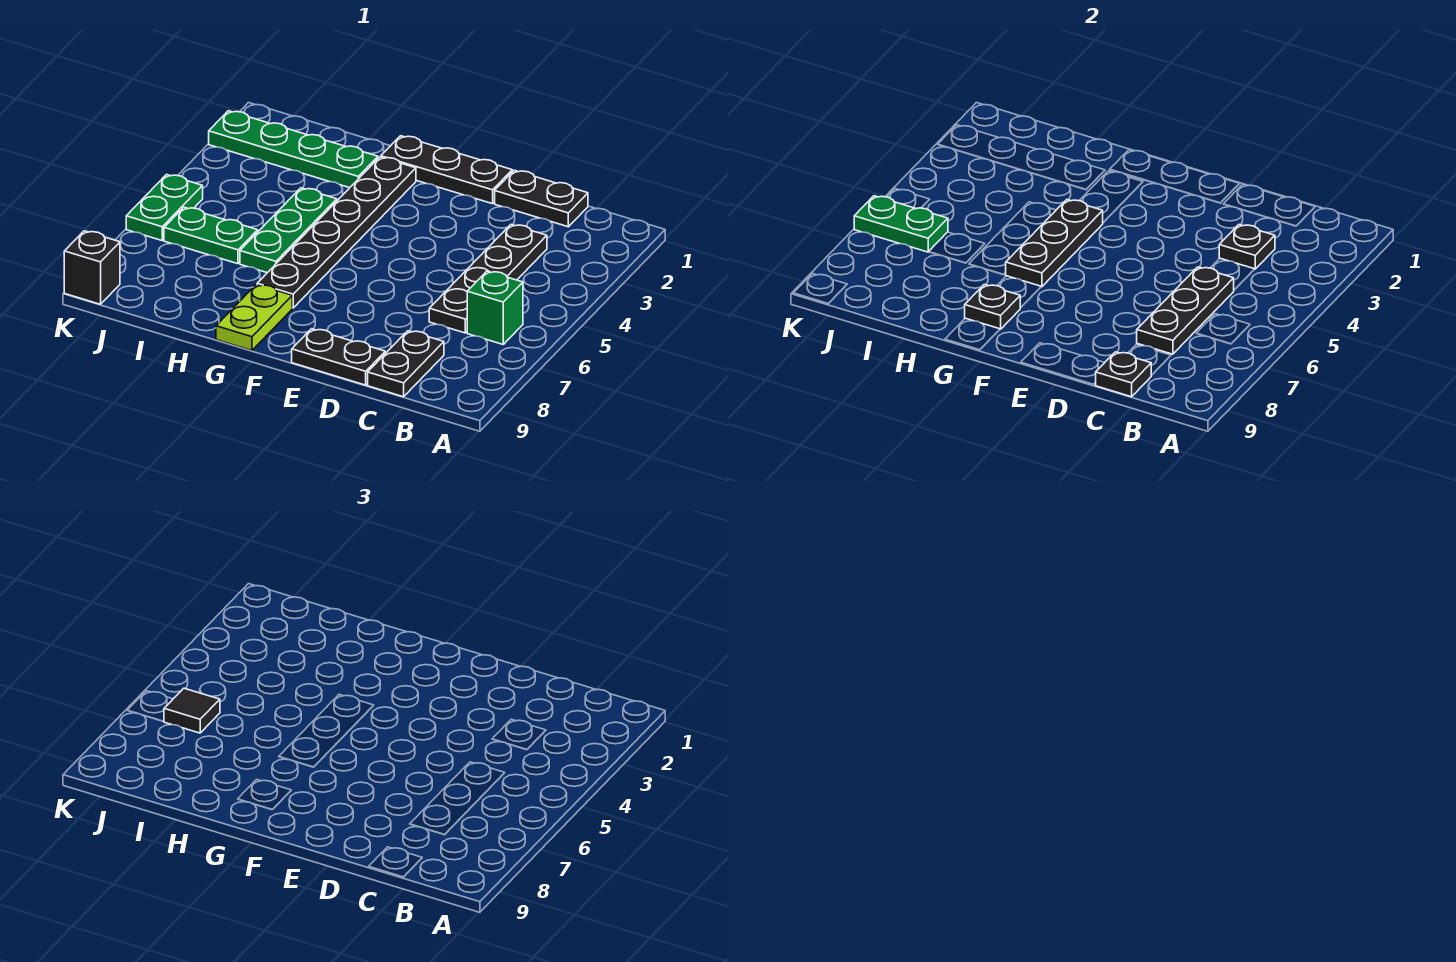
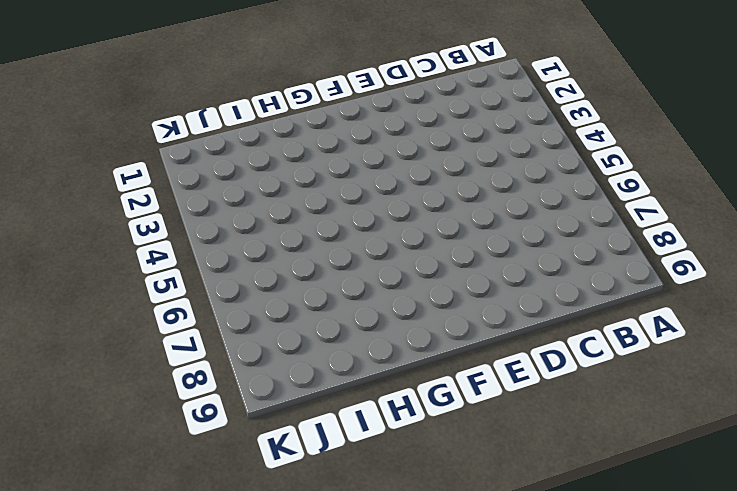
none -> green brick B6 level 1
none -> black plate C1:D1 level 1
none -> black plate C3:C6 level 1

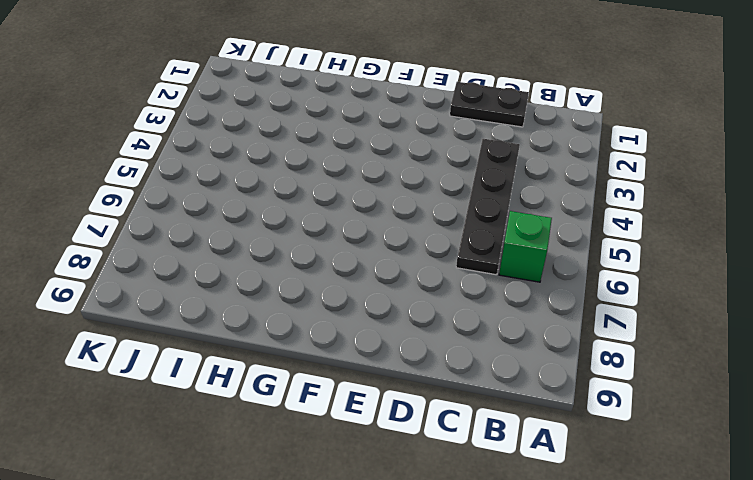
none -> black plate C8:C9 level 1
none -> black plate D9:E9 level 1
none -> black plate E1:G1 level 1

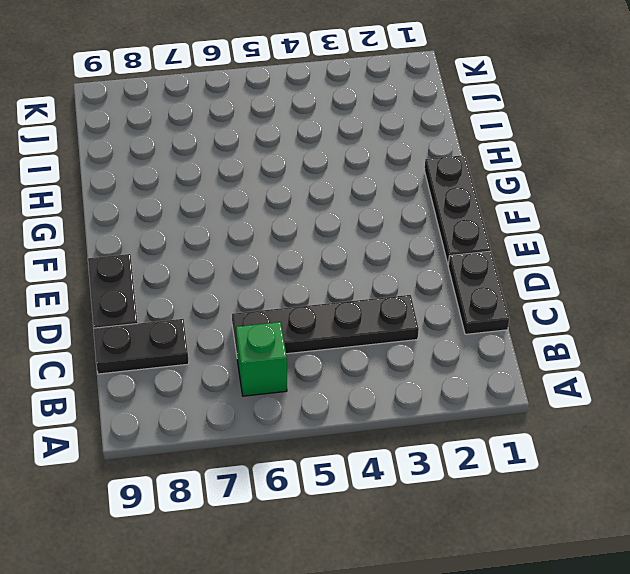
none -> black plate G2:G7 level 1
none -> lime plate G8:G9 level 1
none -> green plate H2:K2 level 1

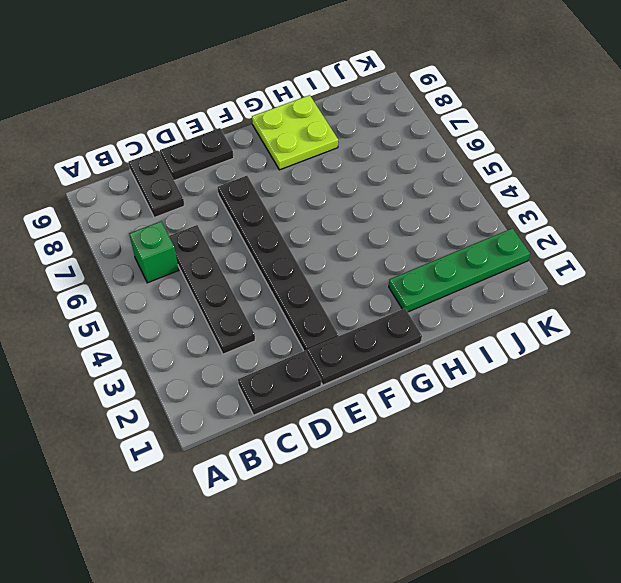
black plate E2:E7 level 1 -> black plate G2:G7 level 1
lime plate G8:H9 level 1 -> lime plate G8:G9 level 1
none -> green plate H4:H6 level 1
none -> green plate I6:J6 level 1
none -> green plate K5:K6 level 1

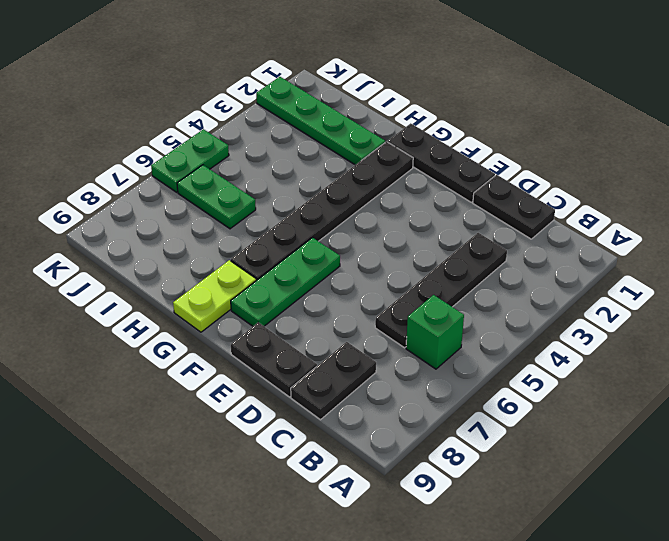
green plate F6:F8 level 1 -> green plate H4:H6 level 1
none -> black brick K9 level 1
none -> black plate C3 level 2
none -> black plate C5:C7 level 2

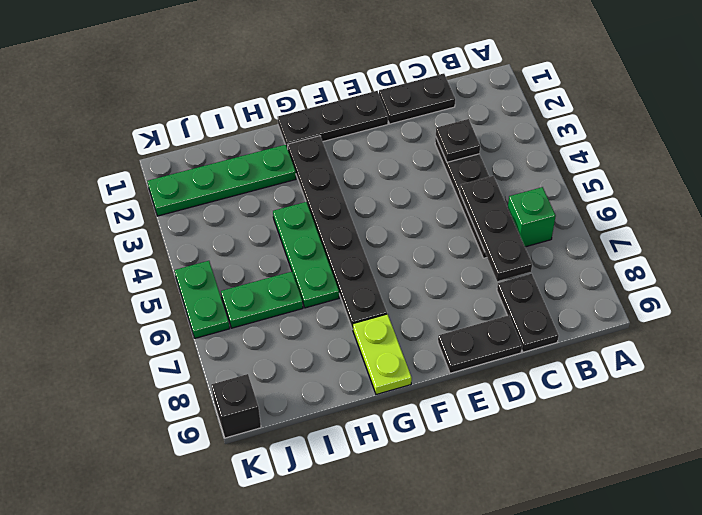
none -> black plate C9 level 2
none -> black plate G4:G6 level 2
none -> black plate G8 level 2

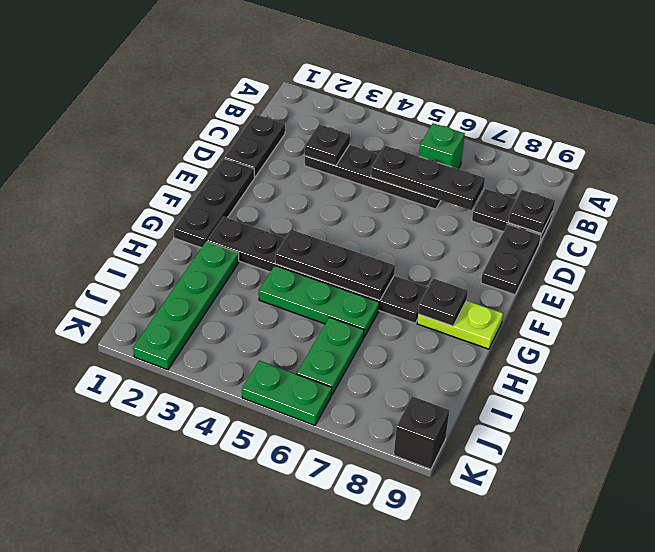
none -> green plate J6:K6 level 2
none -> black tile J6 level 3

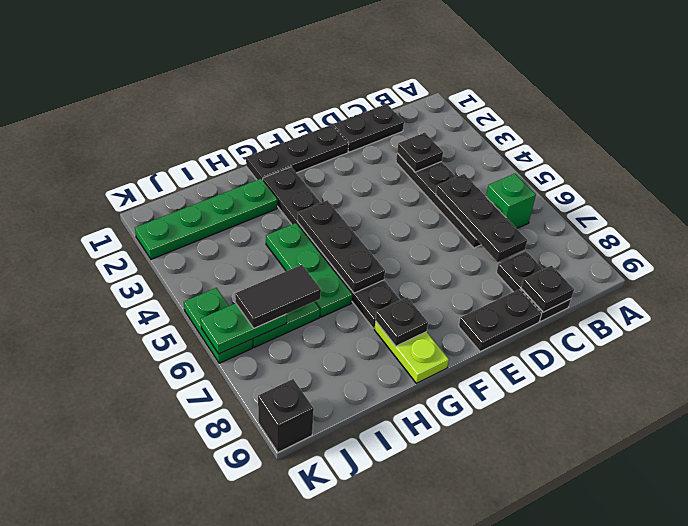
black tile I6:J6 level 3 -> black tile J6 level 3

